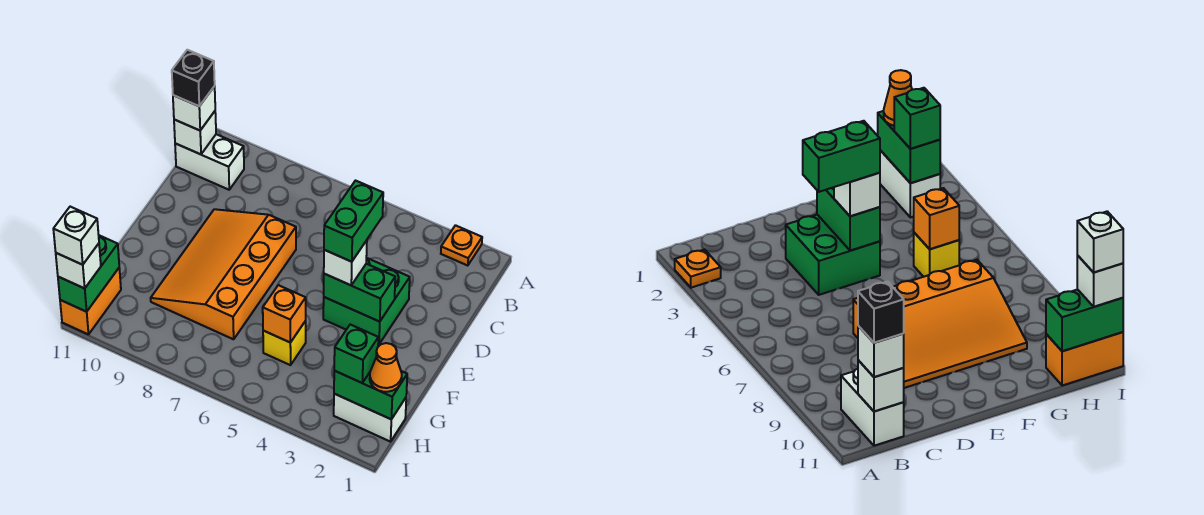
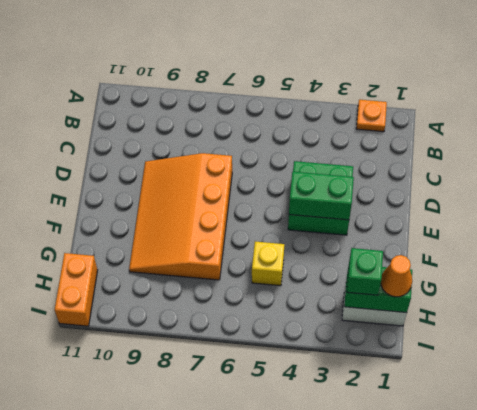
none -> white brick B10:B11 level 1
none -> white brick B11 level 2
none -> orange brick G5 level 2

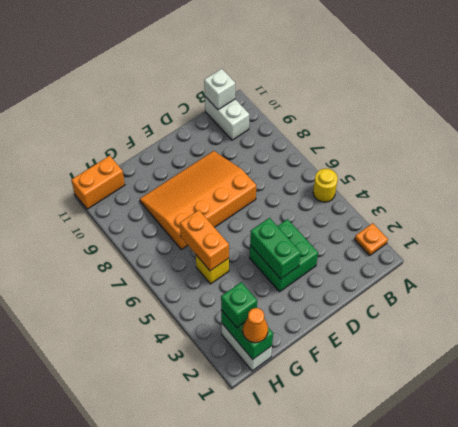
yellow round brick A5 level 1 -> none
orange brick G5:G6 level 2 -> orange brick G5 level 2
none -> green brick H11:I11 level 2
none -> white brick B11 level 3
none -> white brick E4 level 3

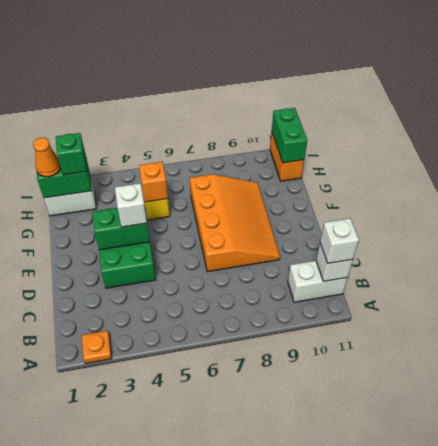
none -> white brick I11 level 3
none -> black brick B11 level 4
none -> green brick D4:E4 level 4

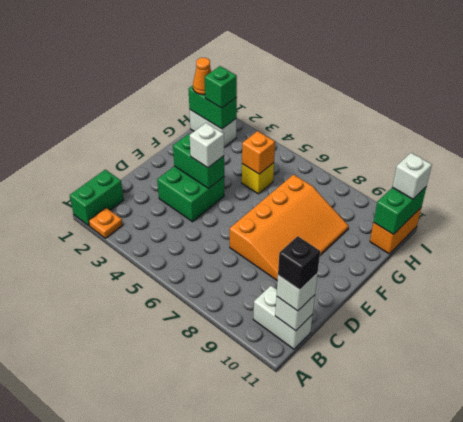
green brick A1:B1 level 1 -> green brick D4:E4 level 4
none -> white brick I11 level 4

